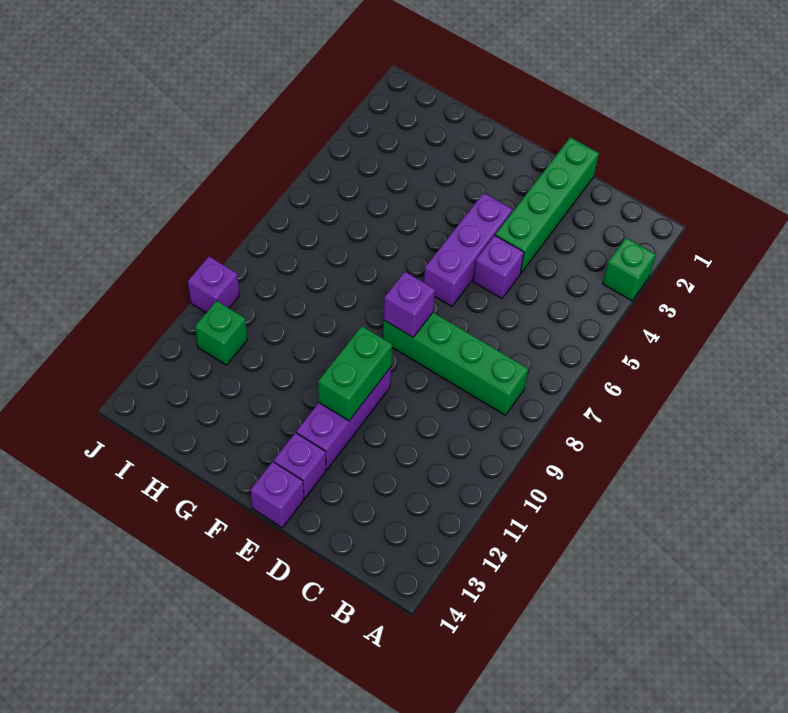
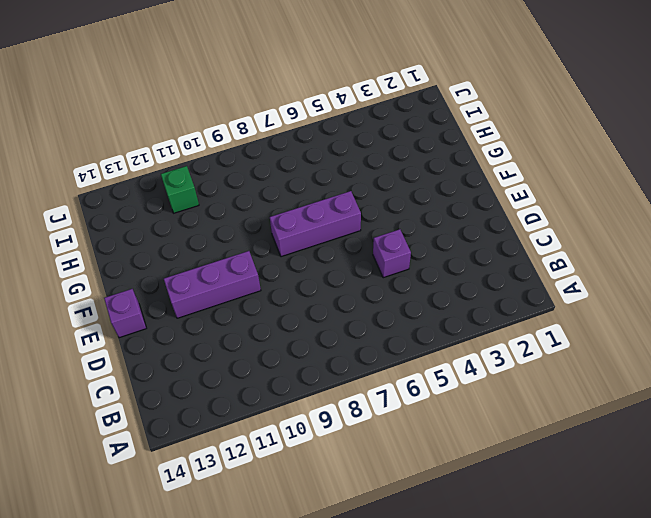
purple brick F6:F8 level 1 -> purple brick E4:E6 level 1
none -> green brick A3 level 1
none -> green brick B8:E8 level 1
none -> green brick D1:D4 level 1

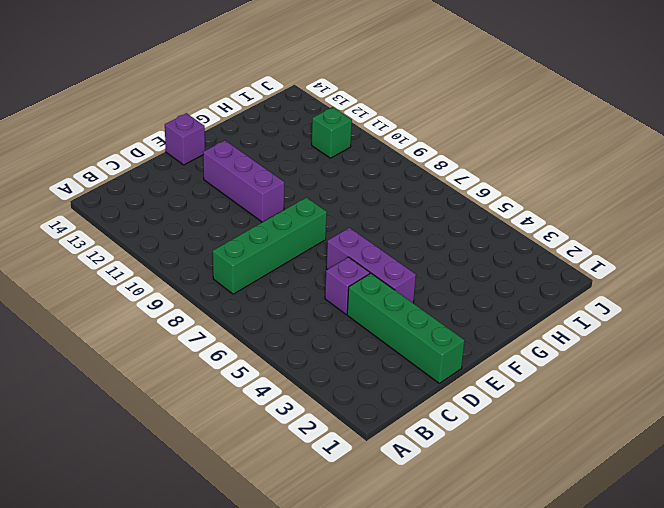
none -> green brick A3 level 1
none -> purple brick E13 level 1
none -> purple brick J10 level 1

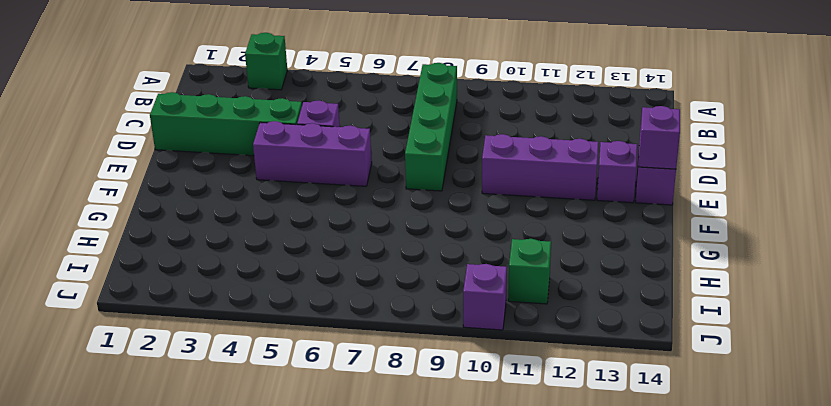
purple brick E14 level 2 -> purple brick E8 level 2
none -> green brick E10:E11 level 2

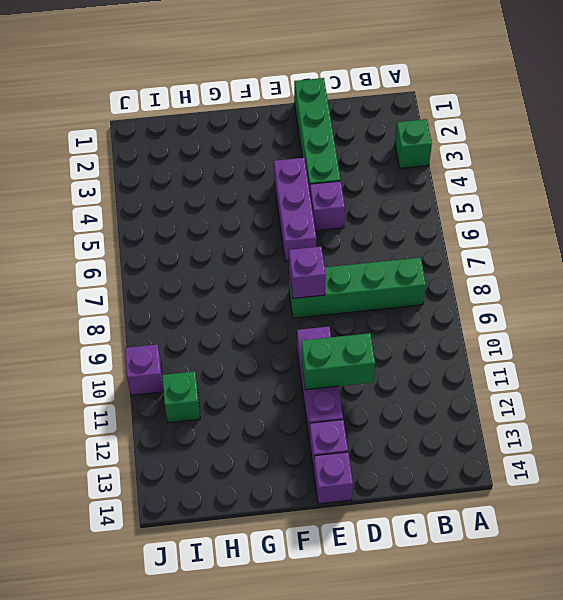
green brick D11:E11 level 2 -> green brick E10:E11 level 2

